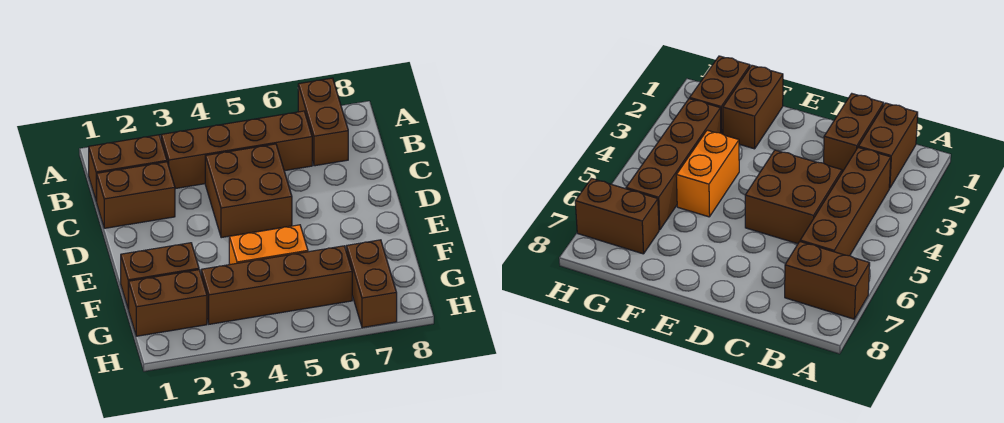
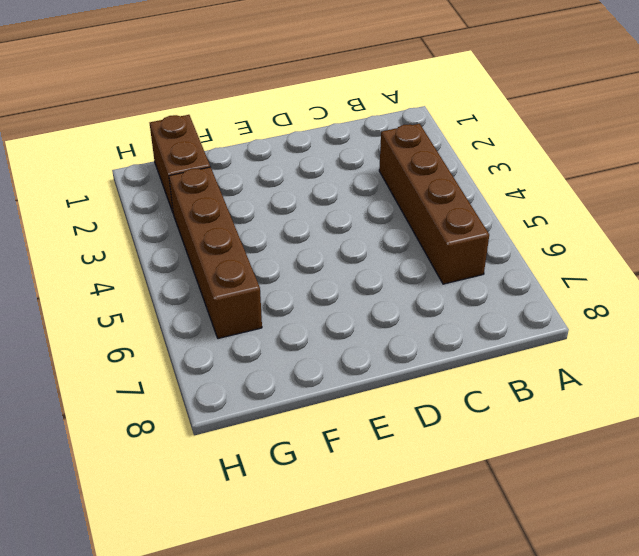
none -> brown brick A7:B7 level 1
none -> brown brick B1:B2 level 1

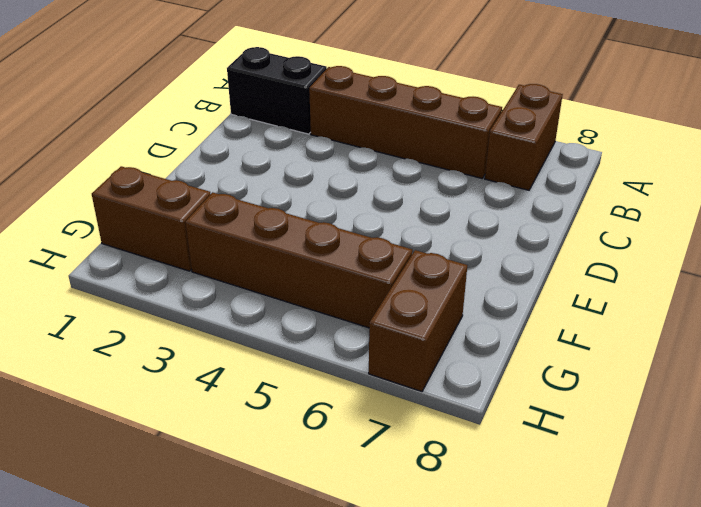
black brick B1:B2 level 1 -> brown brick B1:B2 level 1
none -> brown brick C1:C2 level 1
none -> brown brick C4:D5 level 1

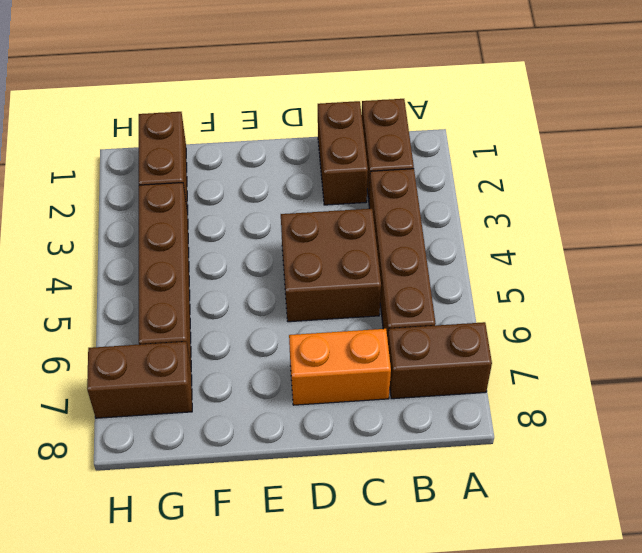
orange brick C7:D7 level 1 -> orange brick F4:F5 level 1
none -> brown brick F1:F2 level 1

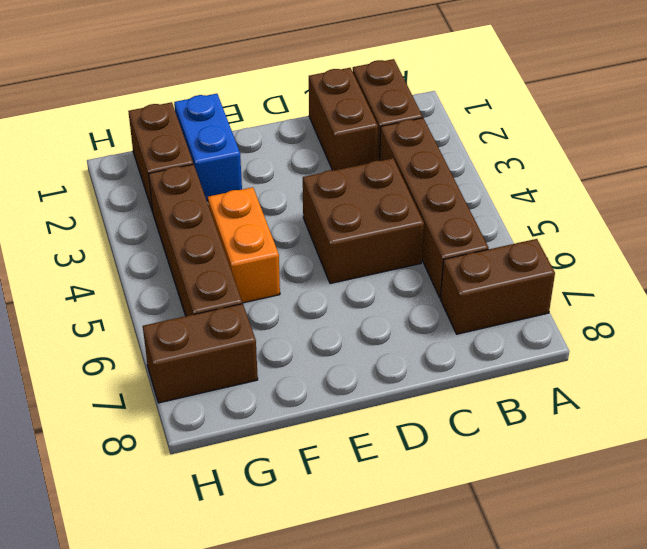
blue brick F1:F2 level 1 -> brown brick F1:F2 level 1

